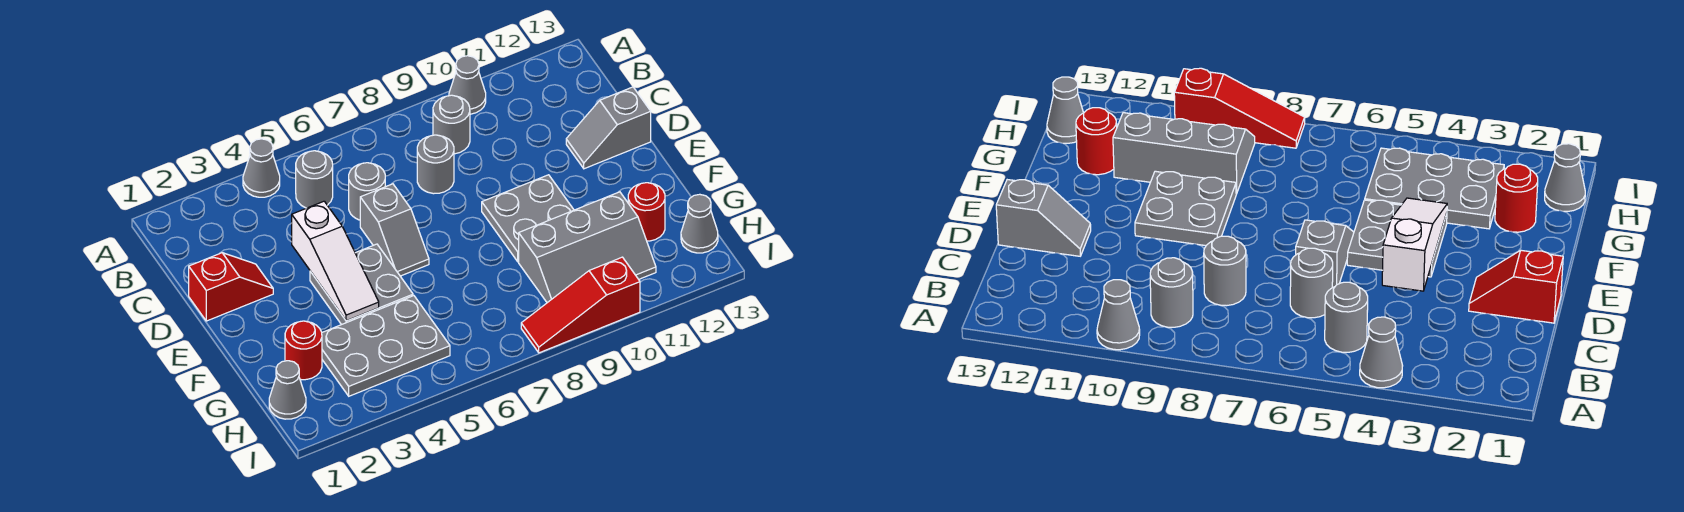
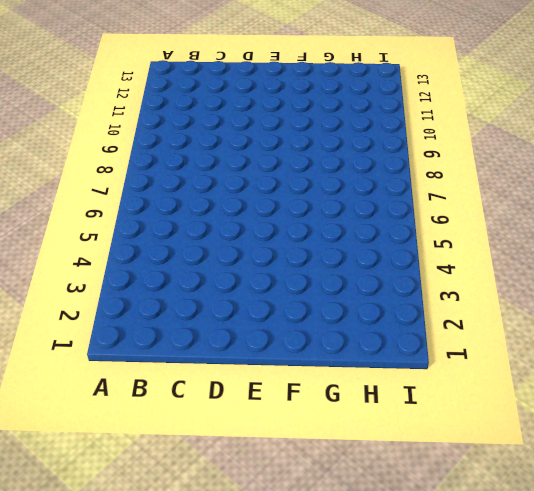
none -> grey cone A4 level 1
none -> grey cone A10 level 1
none -> grey round brick B5 level 1

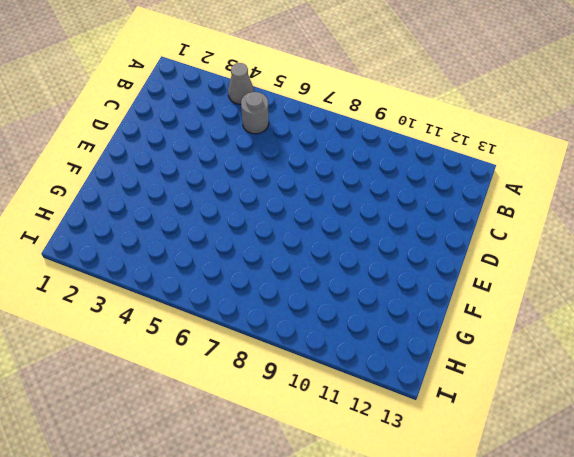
none -> grey cone A10 level 1
none -> grey round brick B9 level 1
none -> grey round brick C6 level 1

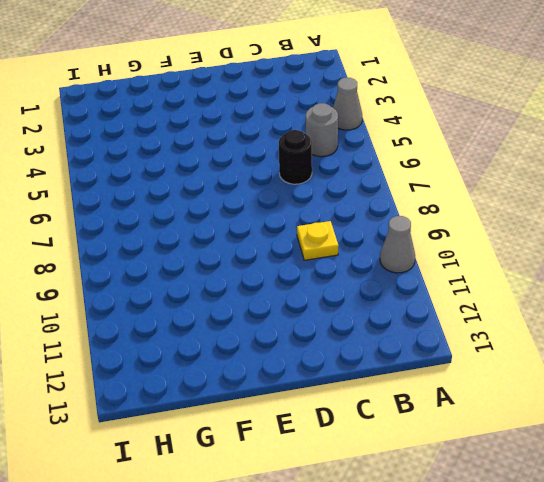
black round brick C6 level 1 -> grey round brick C6 level 1
yellow plate C9 level 1 -> none
none -> grey round brick B9 level 1
none -> grey round brick C8 level 1
none -> red slope D1:D2 level 1 top 1

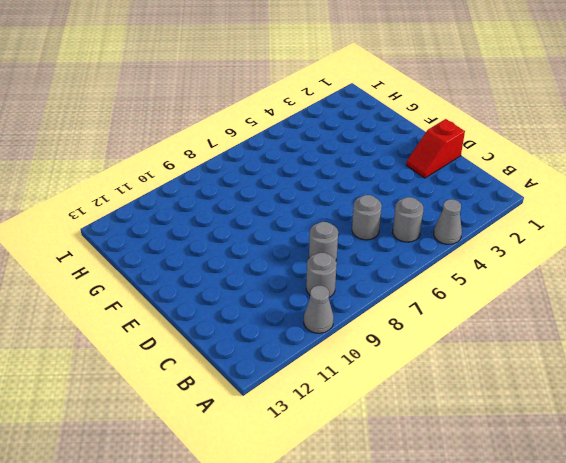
none -> grey slope D6:E6 level 1 top D
none -> grey slope D12:D13 level 1 top 13
none -> grey plate E4:F5 level 1

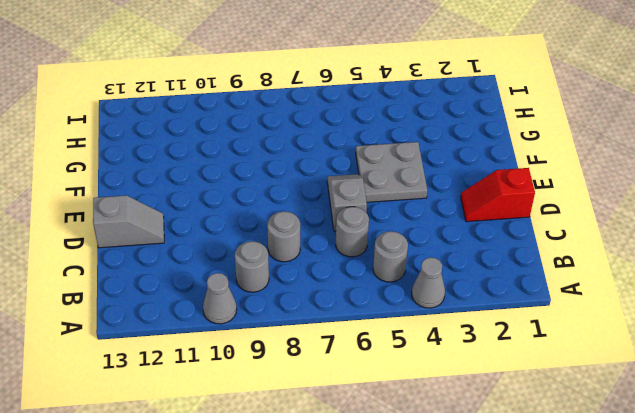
none -> grey plate E9:F10 level 1
none -> red round brick G2 level 1
none -> grey plate G3:H5 level 1

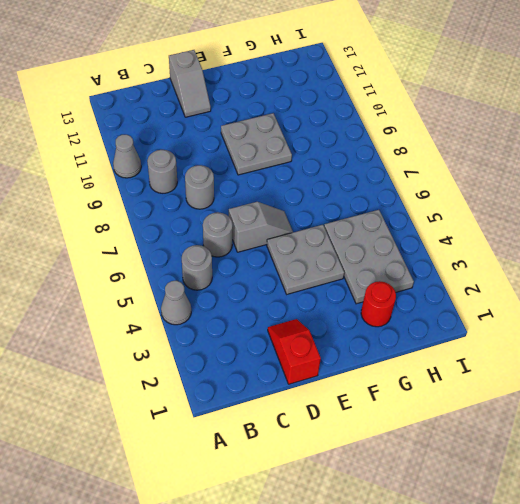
none -> grey slope G9:H11 level 1 top G
none -> red round brick G12 level 1
none -> grey cone H1 level 1

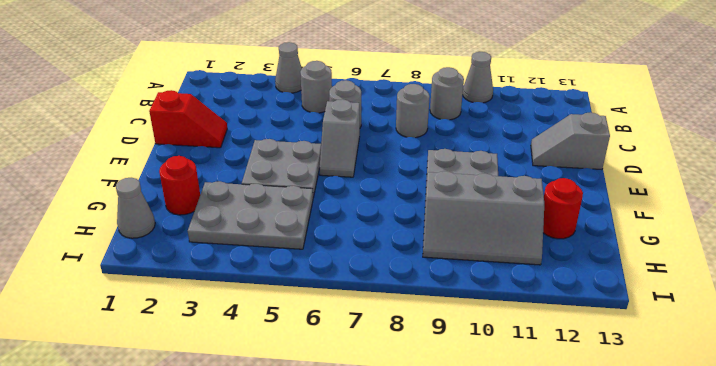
none -> grey cone H13 level 1
none -> red slope I8:I10 level 1 top 10
none -> white slope D4:F4 level 2 top D

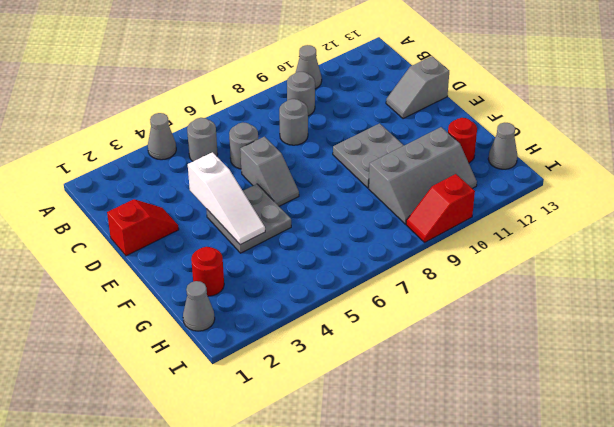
red slope I9:I10 level 1 top 10 -> red slope I8:I10 level 1 top 10
none -> grey plate G3:H5 level 1

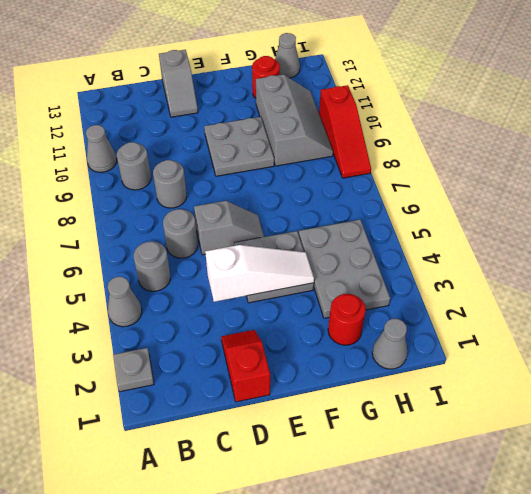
grey plate A2 level 1 -> none

